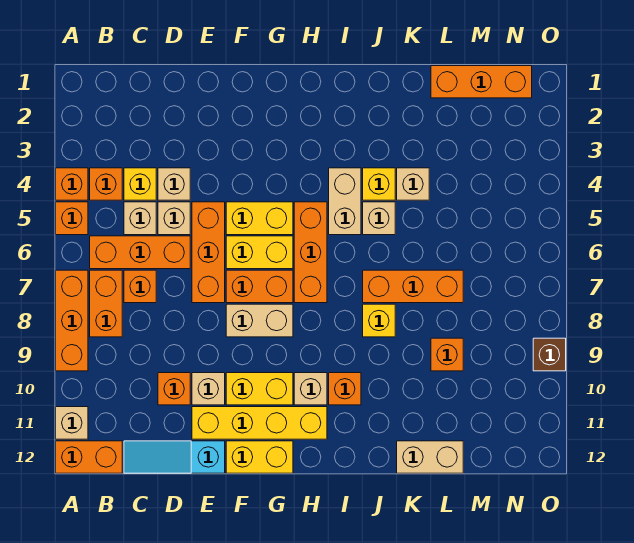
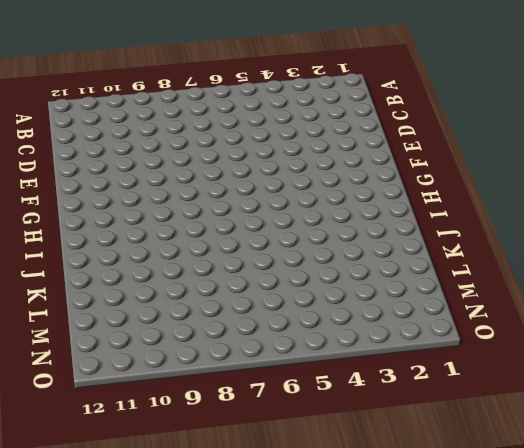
none -> orange brick A4 level 1
none -> orange brick A5 level 1
none -> orange brick A7:A9 level 1
none -> tan brick A11 level 1

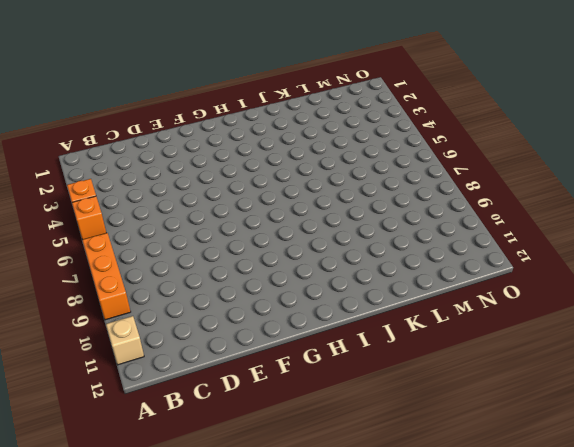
none -> orange brick A12:B12 level 1
none -> orange brick B4 level 1
none -> orange brick B6:D6 level 1
none -> orange brick B7:B8 level 1

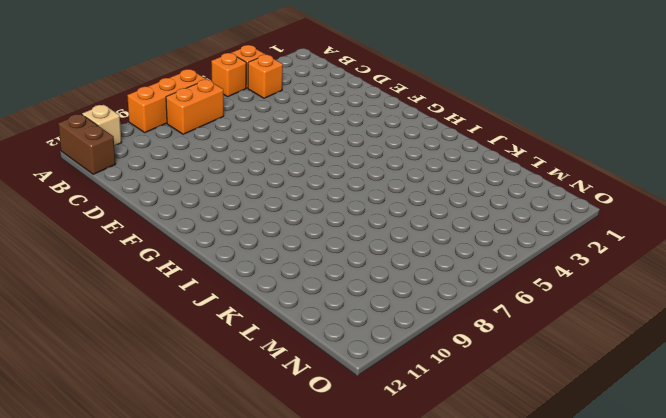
brown brick A12:B12 level 1 -> orange brick A12:B12 level 1
none -> orange brick B6:D6 level 1
none -> yellow brick C4 level 1
none -> tan brick C5 level 1
none -> orange brick C7 level 1

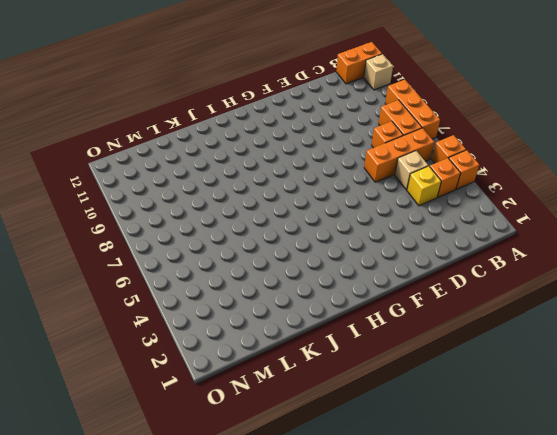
none -> cyan slope C12:E12 level 1 top E
none -> tan brick D4 level 1
none -> tan brick D5 level 1
none -> orange brick D10 level 1

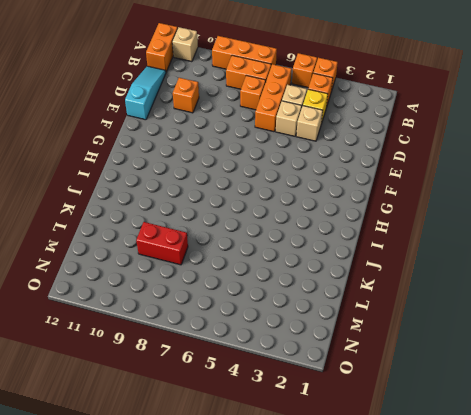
red brick L8:L9 level 1 -> orange brick L9 level 1
none -> orange brick E5:E7 level 1
none -> tan brick E10 level 1
none -> yellow brick E11:H11 level 1
none -> yellow brick F5:G5 level 1

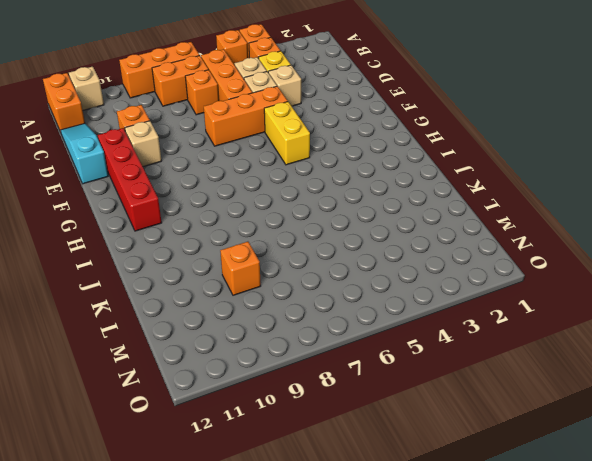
red brick E11:H11 level 1 -> yellow brick E11:H11 level 1
none -> yellow brick F6:G6 level 1
none -> orange brick F7:G7 level 1
none -> tan brick F8:G8 level 1
none -> yellow brick F10:G10 level 1

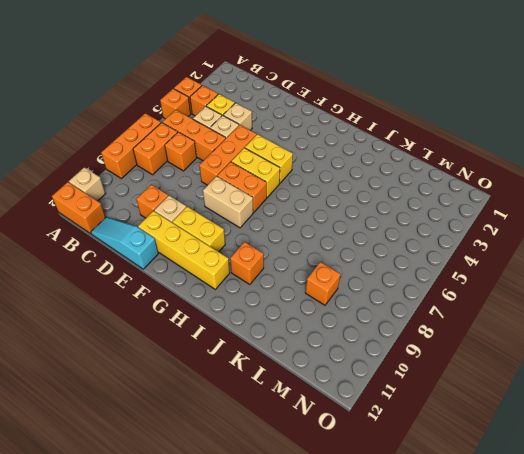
none -> yellow brick F12:G12 level 1
none -> orange brick H5:H7 level 1
none -> tan brick H10 level 1
none -> tan brick I4:I5 level 1

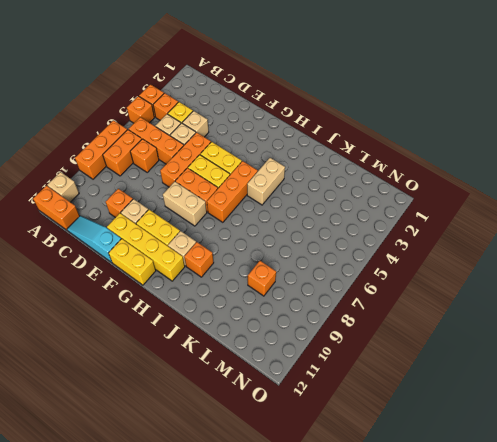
none -> yellow brick J4 level 1
none -> tan brick J5 level 1
none -> orange brick J7:L7 level 1
none -> yellow brick J8 level 1

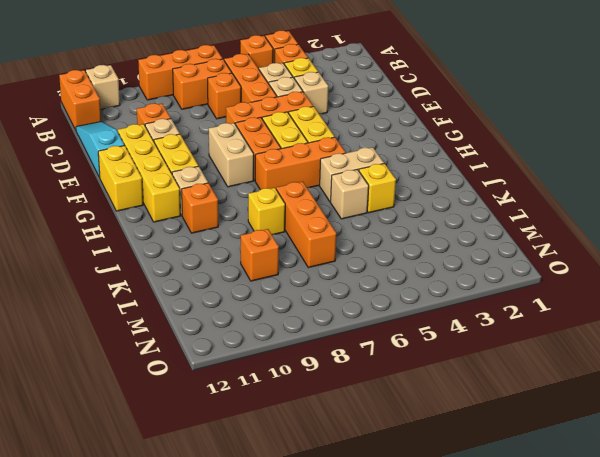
none -> tan brick K4 level 1
none -> tan brick K12:L12 level 1
none -> orange brick L1:N1 level 1
none -> brown brick O9 level 1

